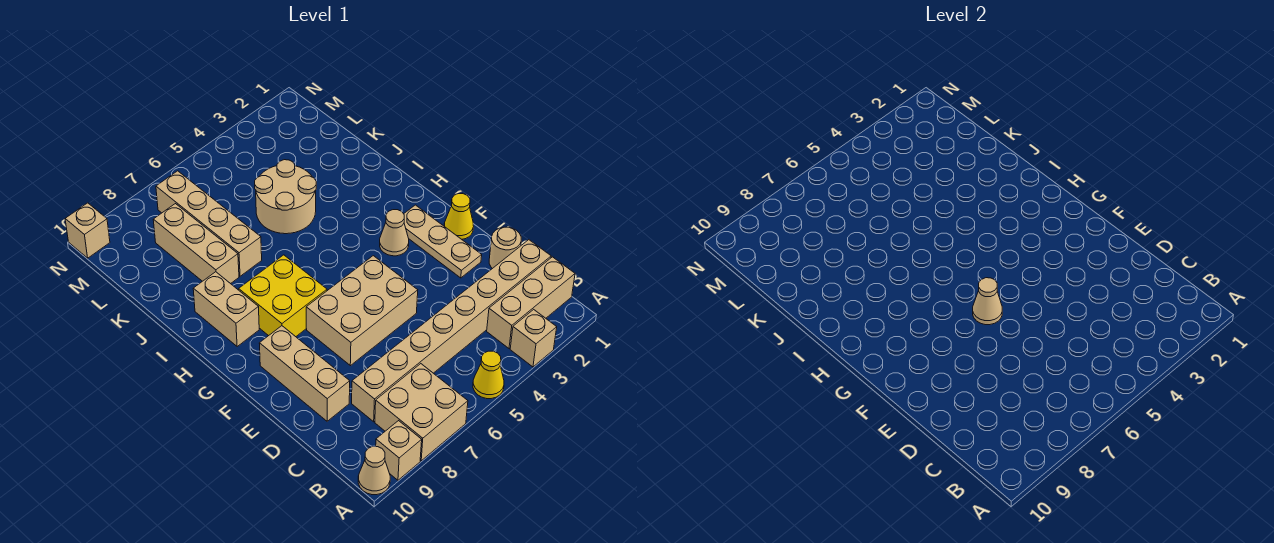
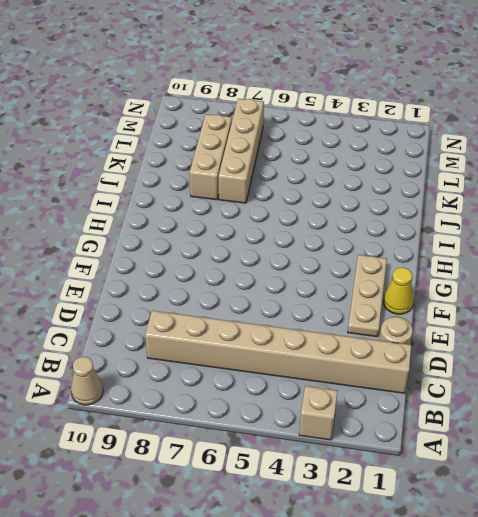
none -> yellow cone A5 level 1
none -> tan brick A7:B8 level 1
none -> tan brick A9 level 1

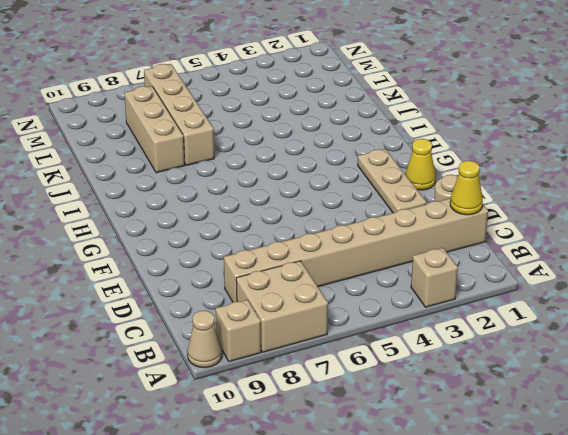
yellow cone C1 level 2 -> yellow cone A5 level 1
none -> tan brick B1:B3 level 1
none -> tan brick D9:F9 level 1
none -> tan brick E5:F7 level 1

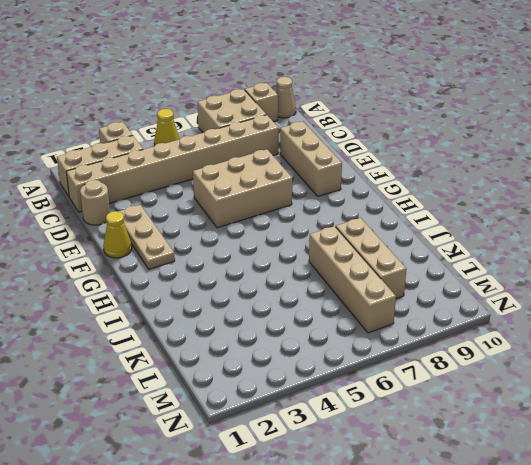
none -> tan cone G3 level 1
none -> yellow brick G7:H8 level 1
none -> tan brick H9:I9 level 1

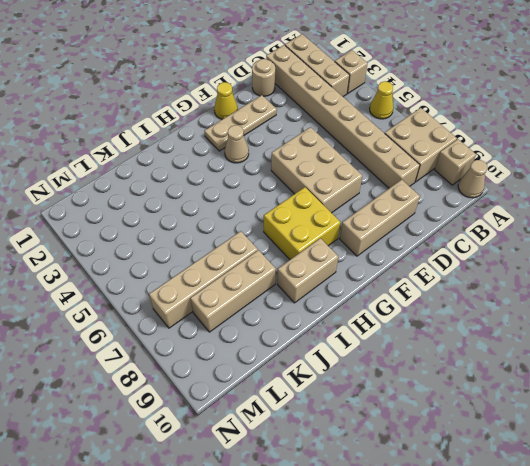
none -> tan round brick J4:K5 level 1
none -> tan brick N10 level 1
none -> tan cone F6 level 2

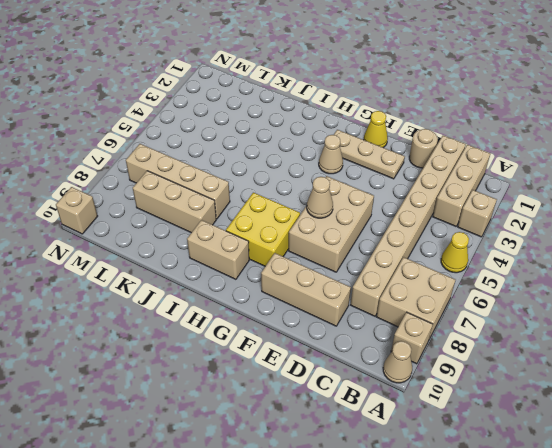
none -> tan round brick J4:K5 level 1

